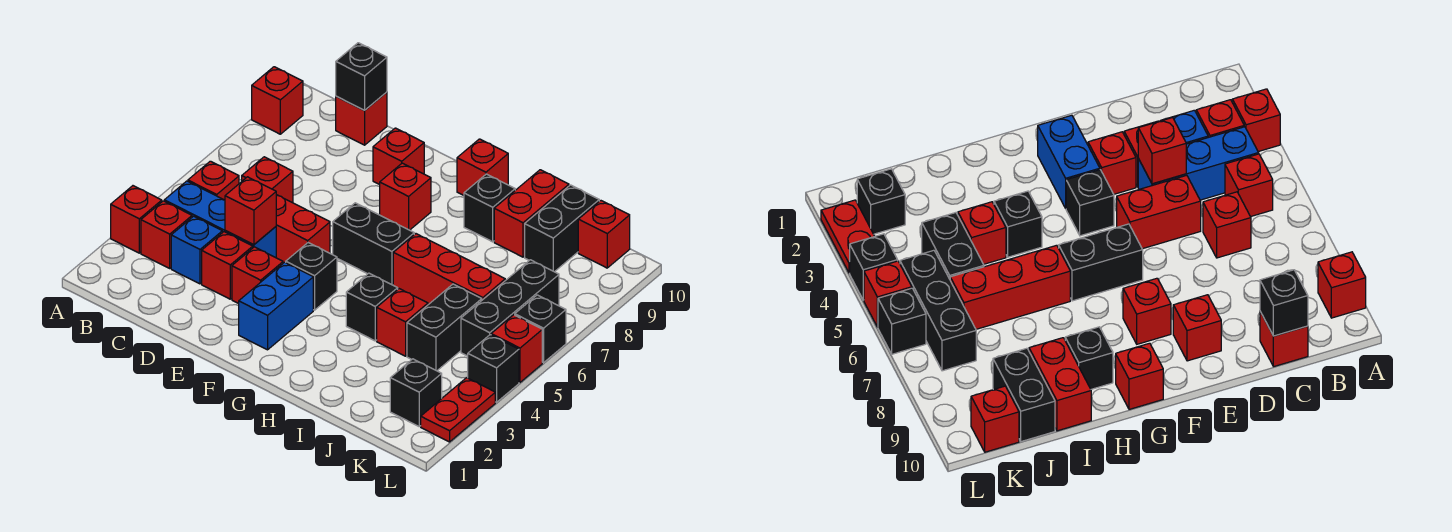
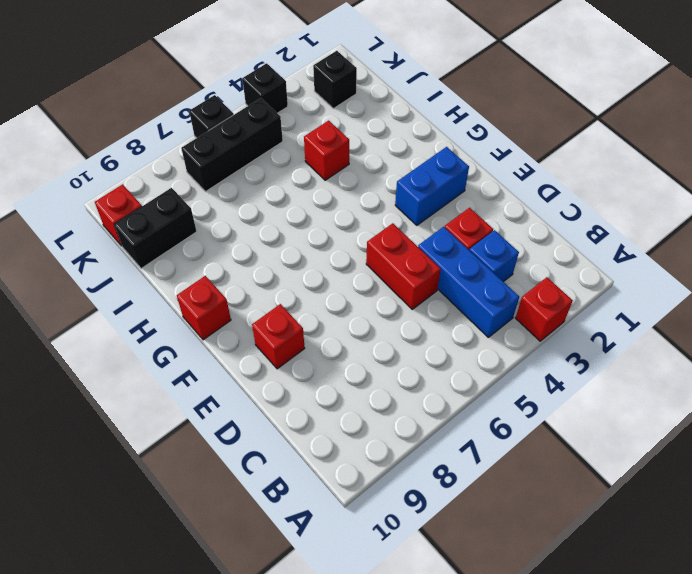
none -> red brick A9 level 1
none -> red brick B3 level 1
none -> red brick B5 level 1
none -> red brick C6 level 1

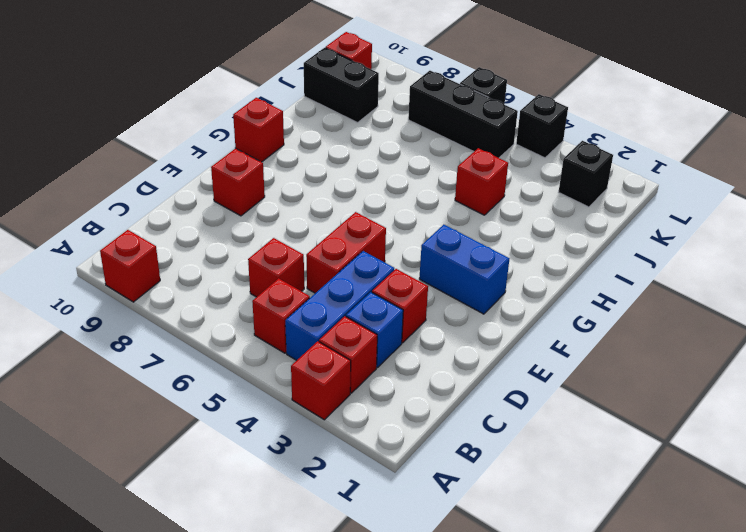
none -> red brick C10 level 1
none -> red brick E3 level 1
none -> black brick F4 level 1
none -> black brick F6:G6 level 1

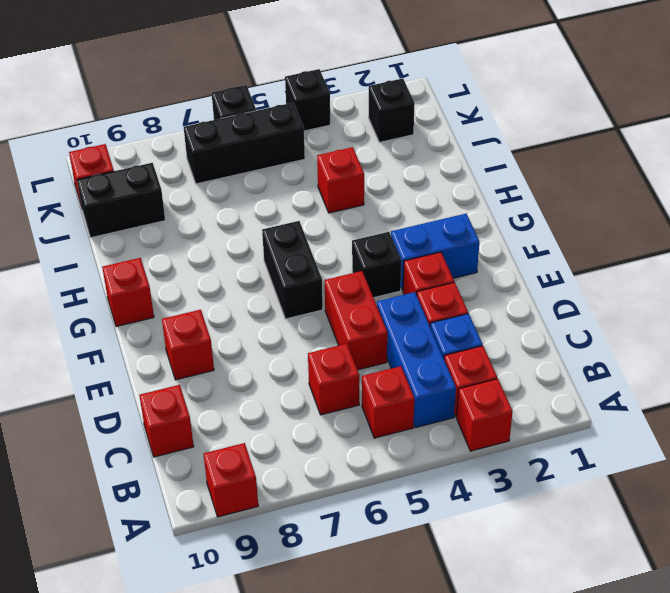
none -> red brick F8 level 1
none -> black brick H4 level 1
none -> red brick H6:J6 level 1
none -> black brick H9 level 1

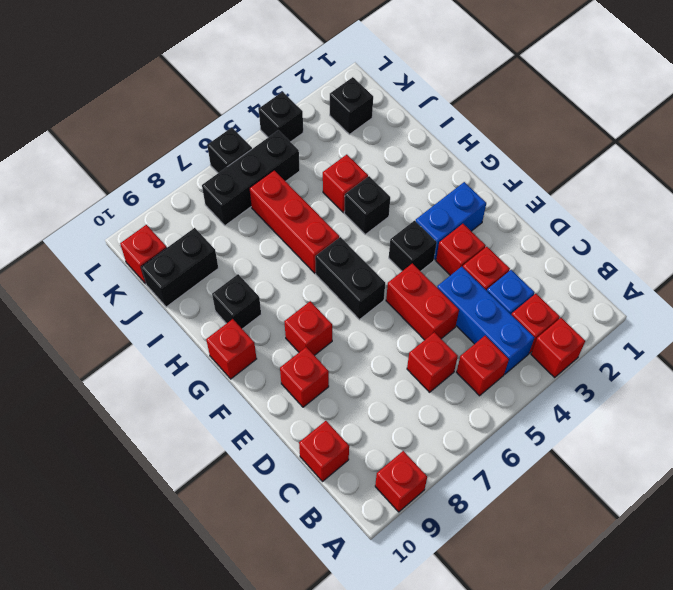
none -> red brick I9:I10 level 1
none -> black brick J4:J5 level 1
none -> red plate L2:L3 level 1
none -> red brick L5 level 1

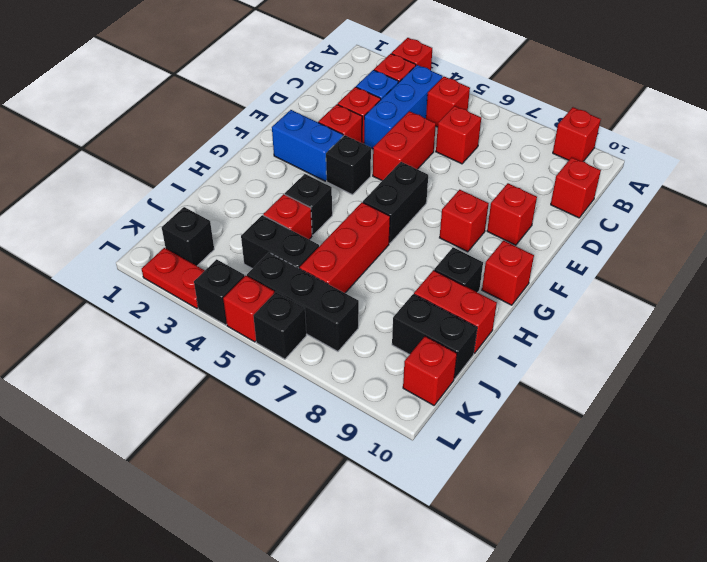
none -> black brick C10 level 2
none -> red brick D4 level 2

